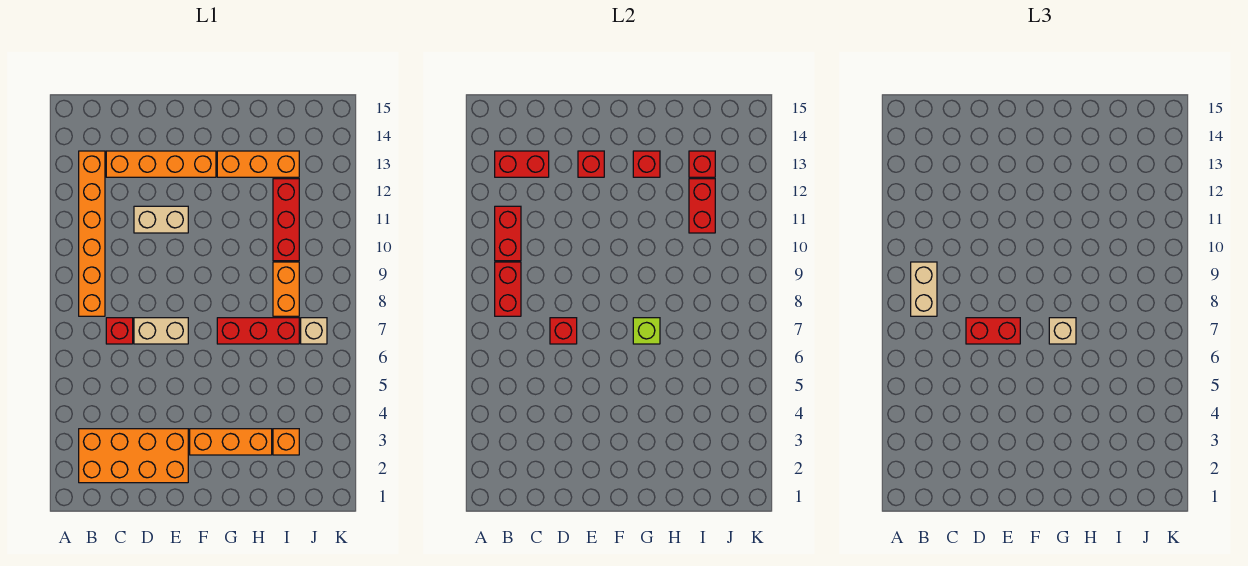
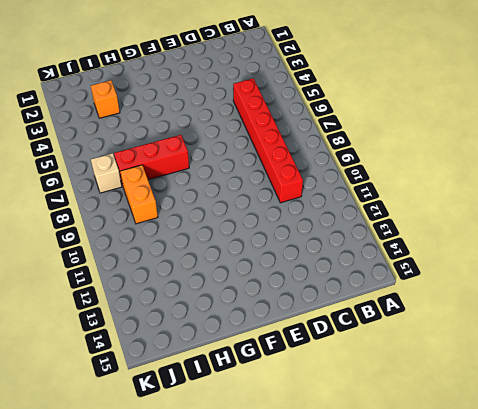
red brick C5:C10 level 1 -> red brick C7 level 1
none -> orange brick B2:E3 level 1
none -> orange brick B8:B13 level 1
none -> orange brick C13:F13 level 1

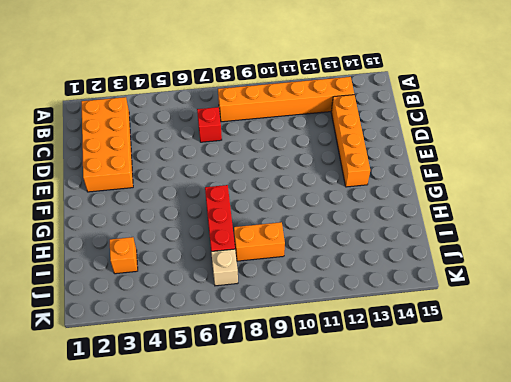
none -> tan brick D7:E7 level 1
none -> tan brick D11:E11 level 1
none -> orange brick F3:H3 level 1

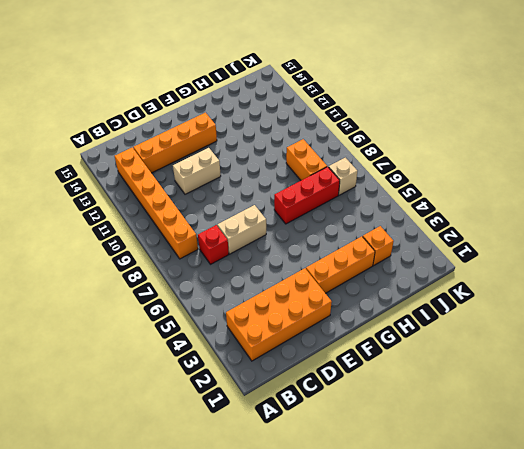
none -> orange brick G13:I13 level 1
none -> red brick I10:I12 level 1
none -> red brick B8:B9 level 2

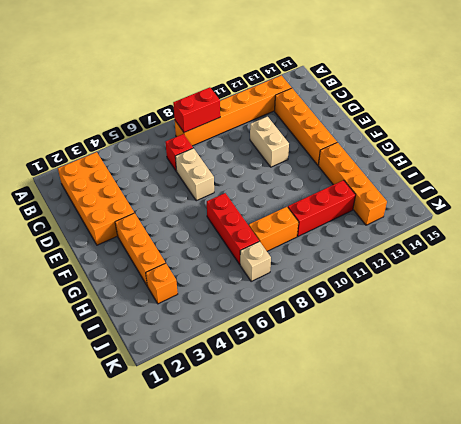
orange brick G13:J13 level 1 -> orange brick G13:I13 level 1
none -> red brick B10:B11 level 2
none -> red brick B13:C13 level 2
none -> red brick D7 level 2

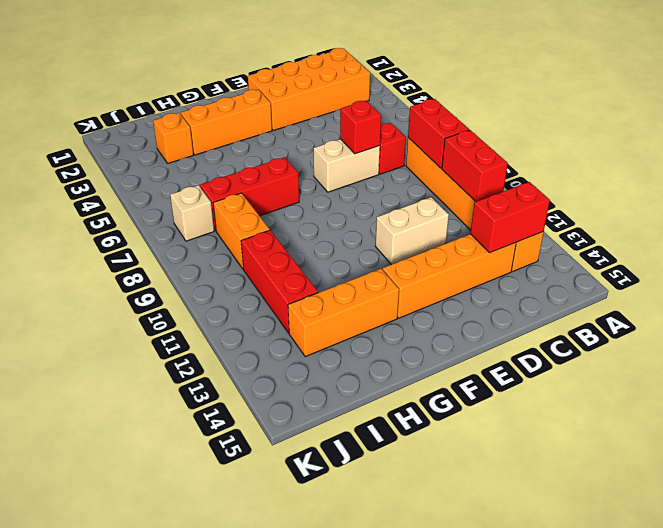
none -> red brick E13 level 2
none -> lime brick G7 level 2
none -> red brick G13 level 2

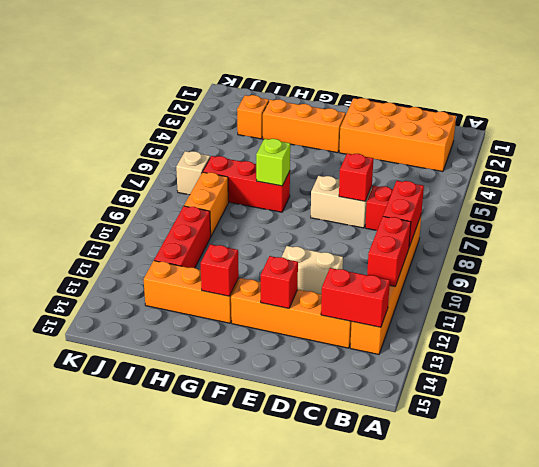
none -> red brick I11:I12 level 2
none -> red brick I13 level 2
none -> tan brick B8:B9 level 3

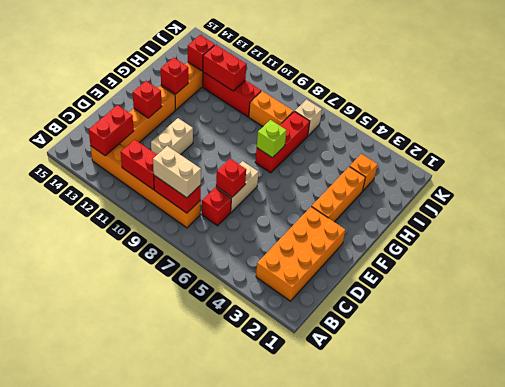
none -> red brick D7:E7 level 3
none -> tan brick G7 level 3

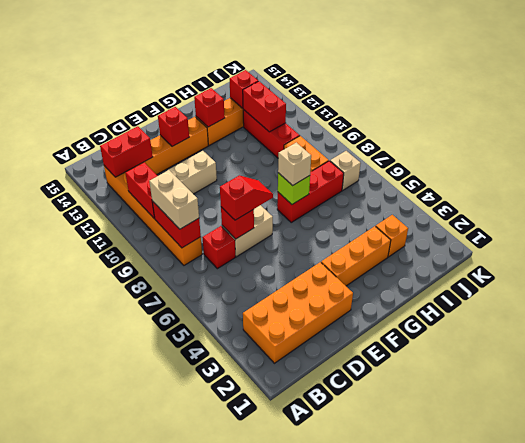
red slope D7:E7 level 3 top D -> red brick D7:E7 level 3

